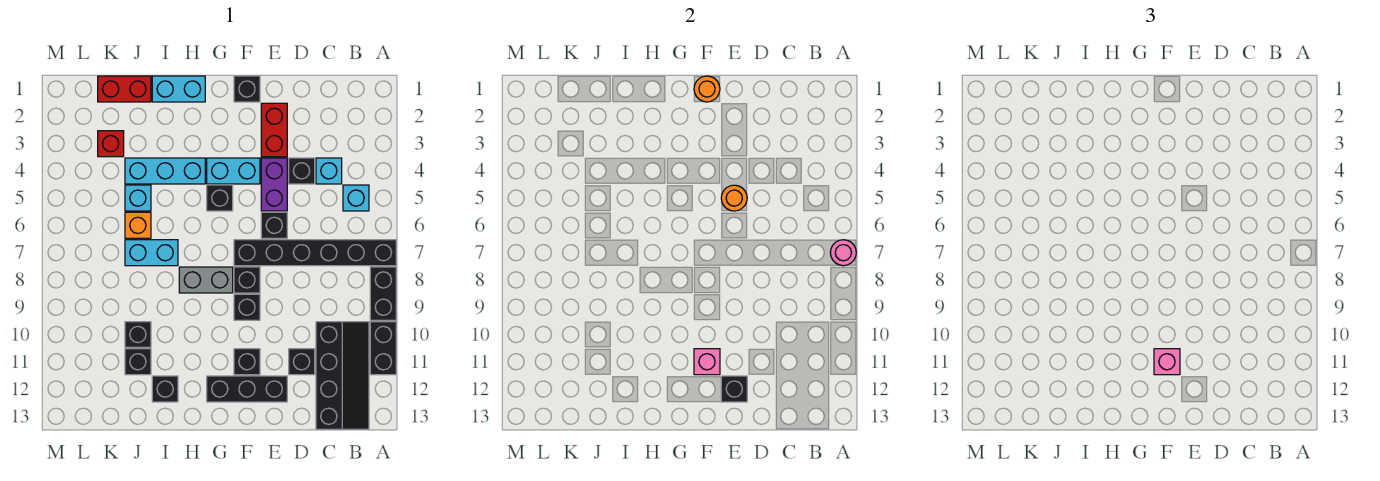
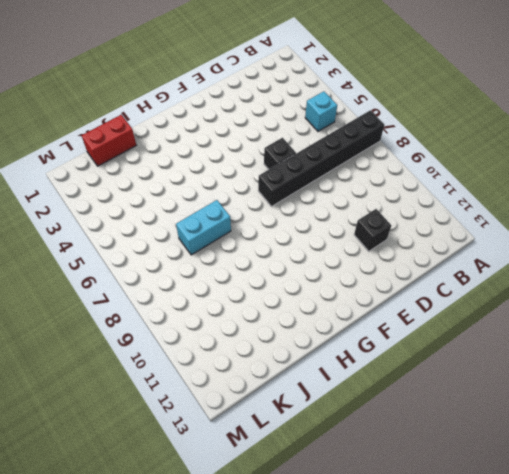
none -> black brick A8:A9 level 1
none -> black brick A10:A11 level 1
none -> black slope B10:C13 level 1 top C
none -> cyan brick C4 level 1

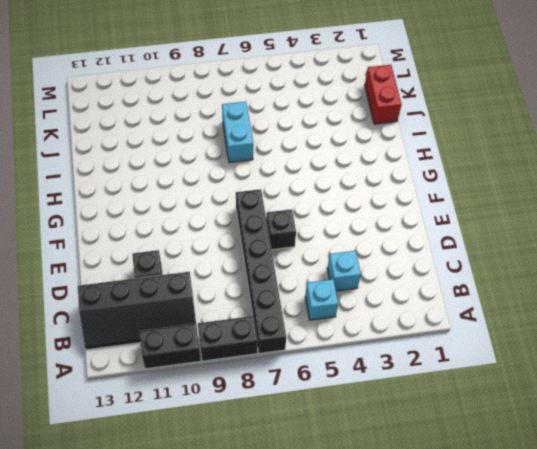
none -> black brick D4 level 1
none -> red brick E2:E3 level 1
none -> purple brick E4:E5 level 1
none -> black brick E12:G12 level 1

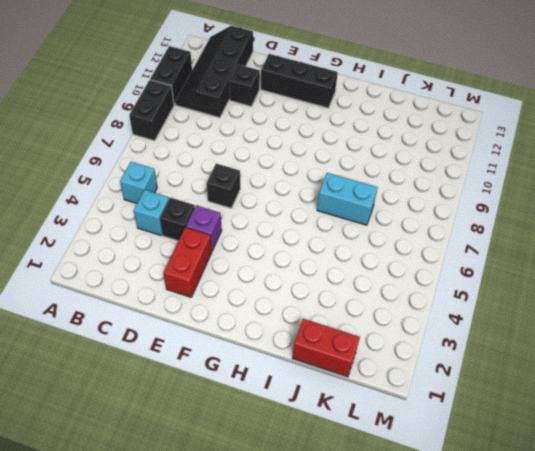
purple brick E4 level 1 -> purple brick E4:E5 level 1
none -> black brick A7:F7 level 1
none -> black brick F1 level 1
none -> cyan brick F4:G4 level 1
none -> black brick F8 level 1

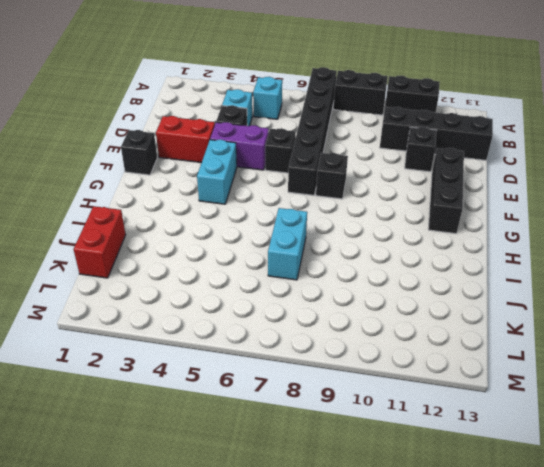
none -> black brick F9 level 1
none -> black brick F11 level 1
none -> black brick G5 level 1
none -> grey brick G8:H8 level 1

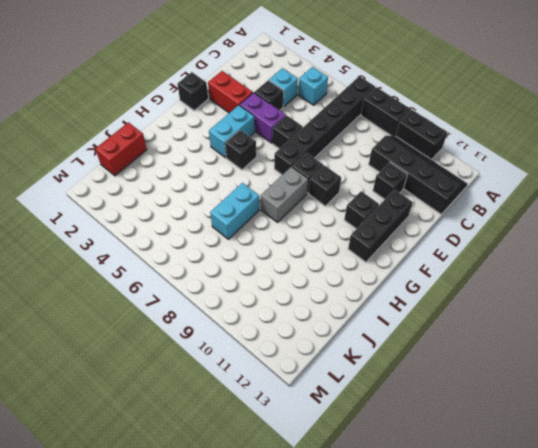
none -> cyan brick H1:I1 level 1
none -> cyan brick H4:J4 level 1
none -> black brick I12 level 1
none -> cyan brick J5 level 1

